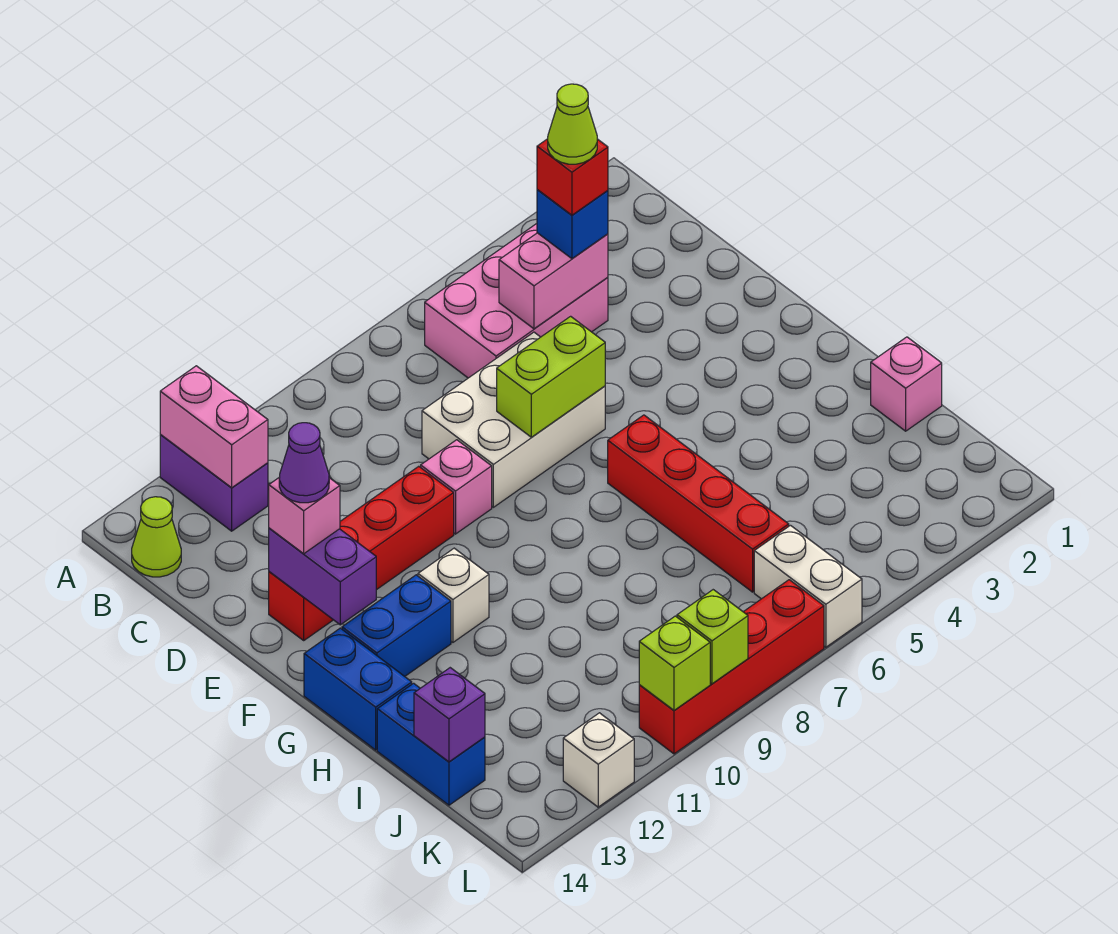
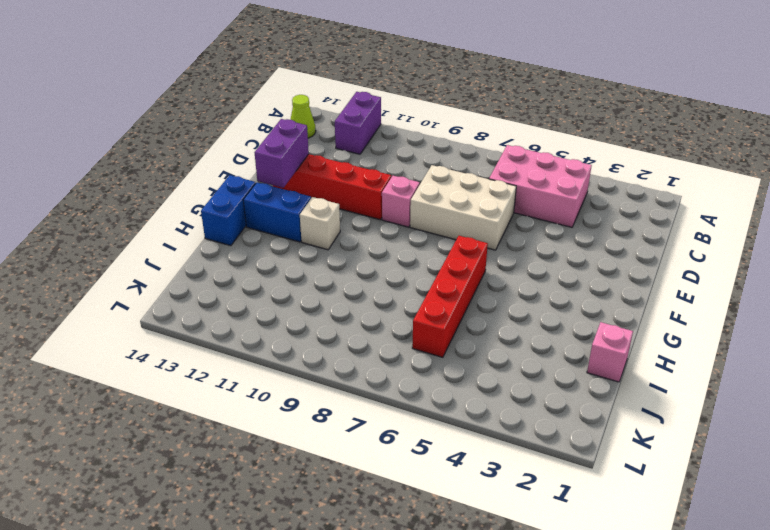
none -> blue brick I14:J14 level 1
none -> white brick K6:L6 level 1
none -> red brick L7:L10 level 1

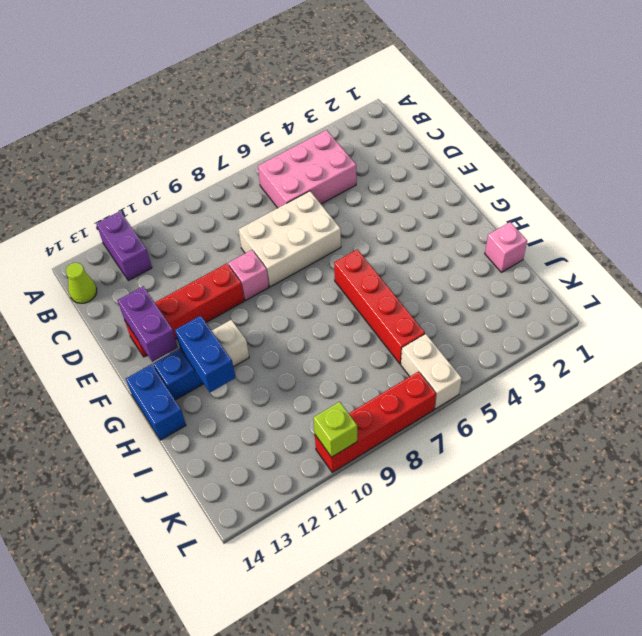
blue brick G12:H12 level 2 -> blue brick I14:J14 level 1
none -> white brick L12 level 1
none -> pink brick A12:B12 level 2
none -> pink brick C4:C5 level 2

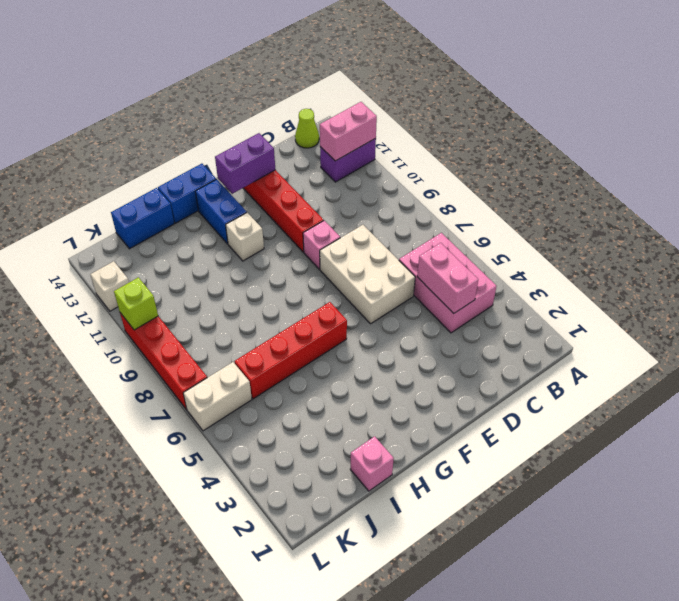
none -> lime brick E6:E7 level 2
none -> purple brick J14 level 2
none -> lime brick L9 level 2

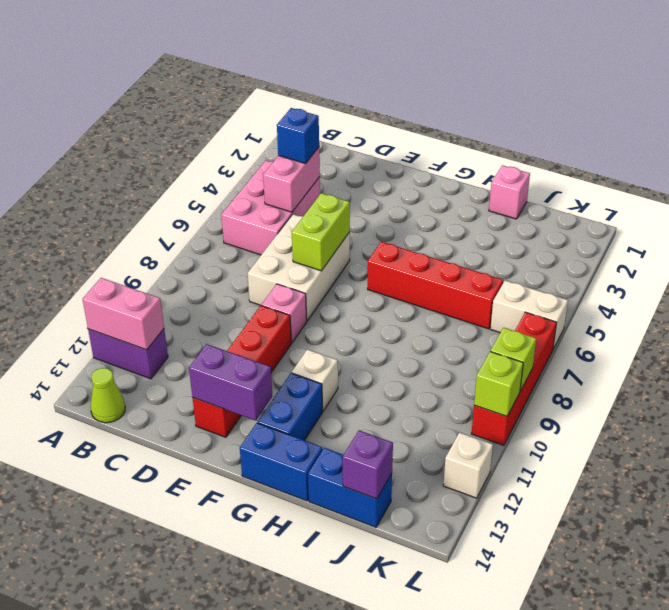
none -> pink brick E13 level 3
none -> red brick C4 level 4
none -> purple cone E13 level 4

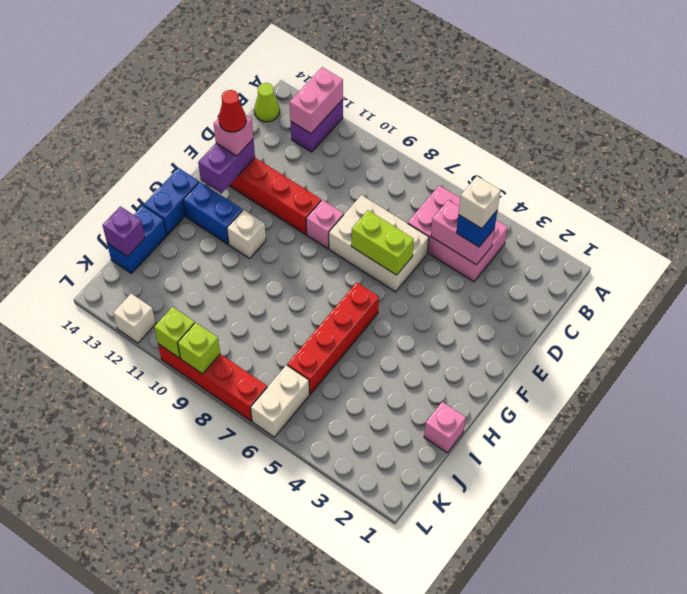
white brick C4 level 4 -> red brick C4 level 4
red cone E13 level 4 -> purple cone E13 level 4
none -> lime cone C4 level 5

